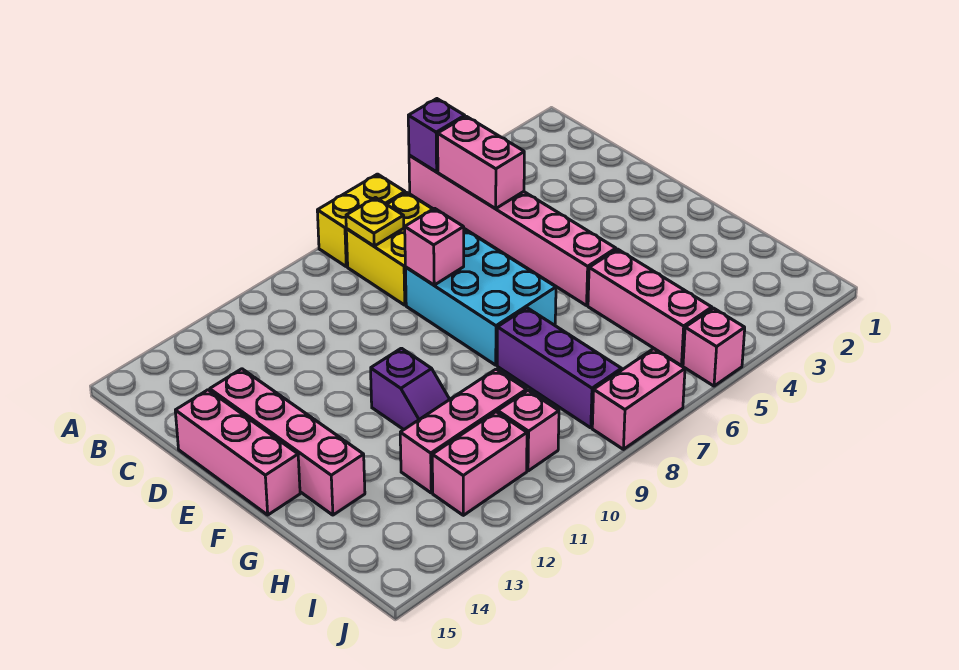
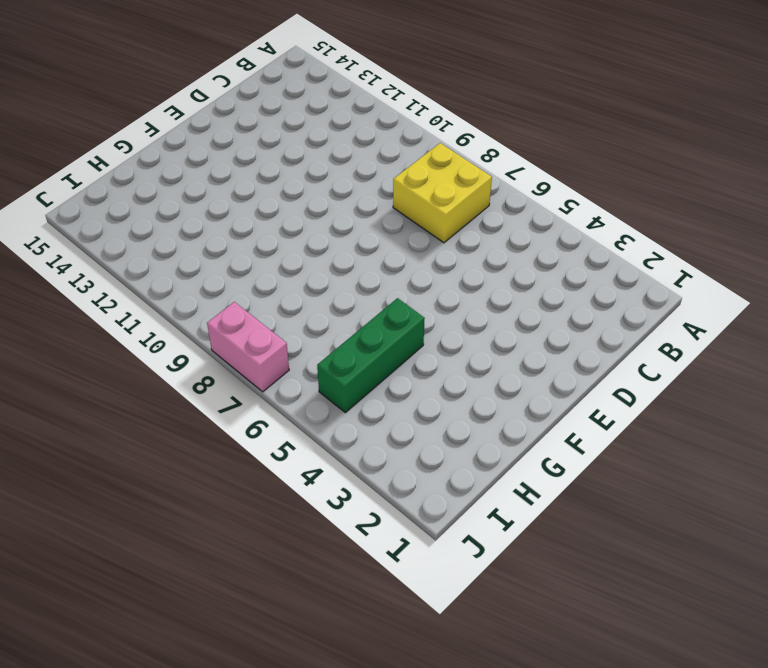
green brick G5:I5 level 1 -> pink brick G5:I5 level 1
none -> pink brick A5:F5 level 1
none -> yellow brick A7:A8 level 1
none -> cyan brick D7:F8 level 1

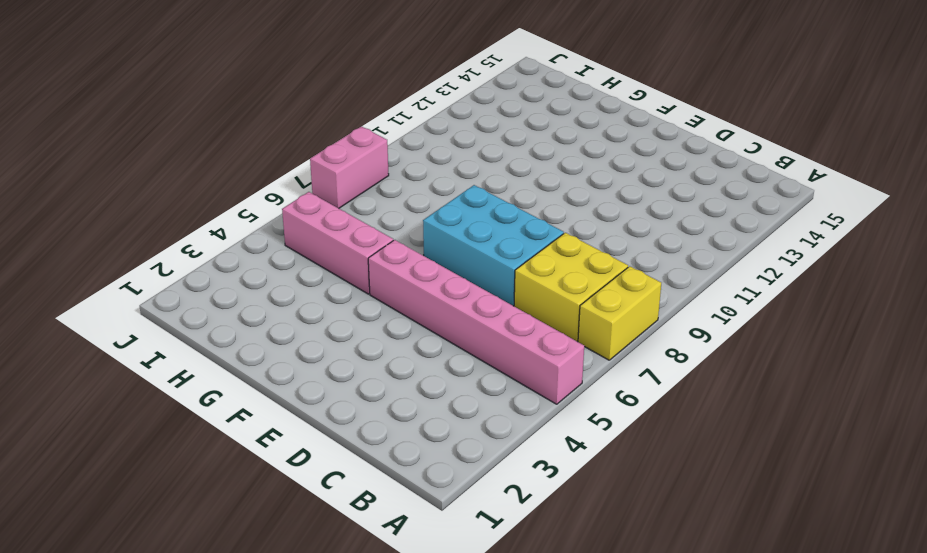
none -> pink brick D14:G14 level 1
none -> pink brick D15:F15 level 1
none -> purple slope F11:G11 level 1 top F

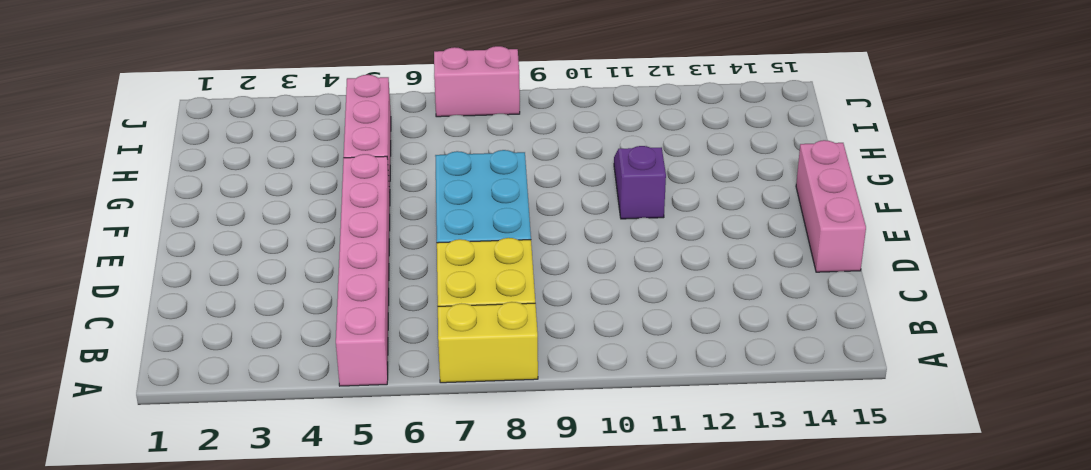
none -> pink brick D14:G14 level 1
none -> purple brick G8:I8 level 1
none -> pink brick H10:H12 level 1

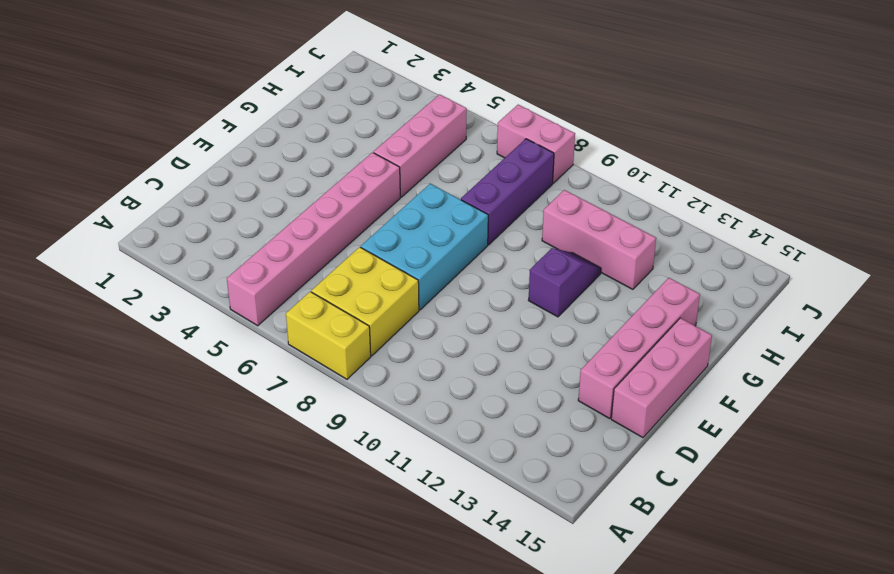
none -> pink brick I10 level 1
none -> pink brick I11:I12 level 1
none -> pink brick J5 level 1

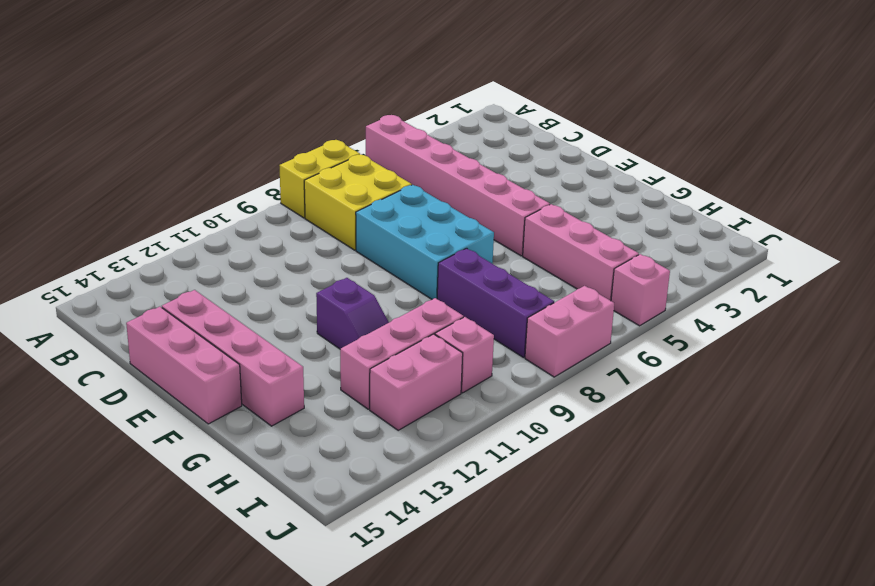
none -> purple brick A5 level 2
none -> pink brick B5:C5 level 2
none -> yellow plate B8 level 2

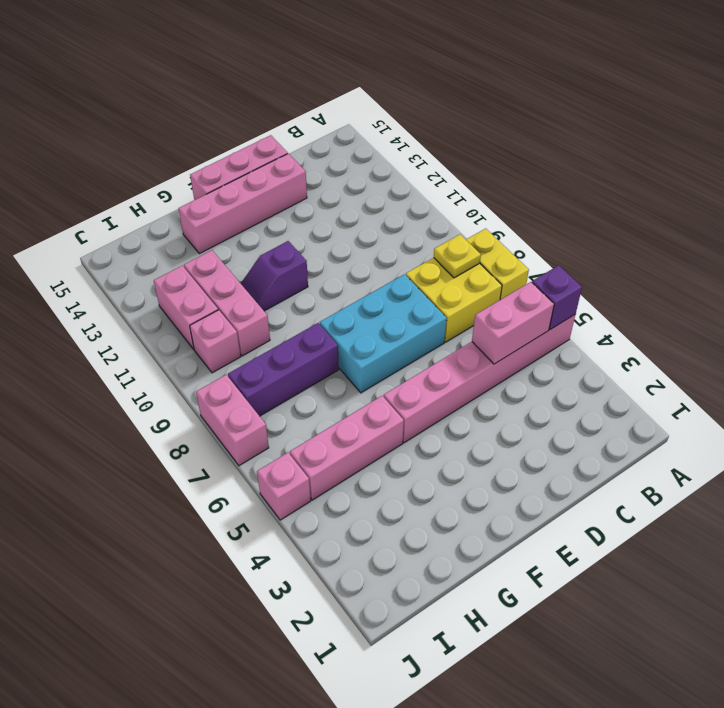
none -> pink brick D8 level 2

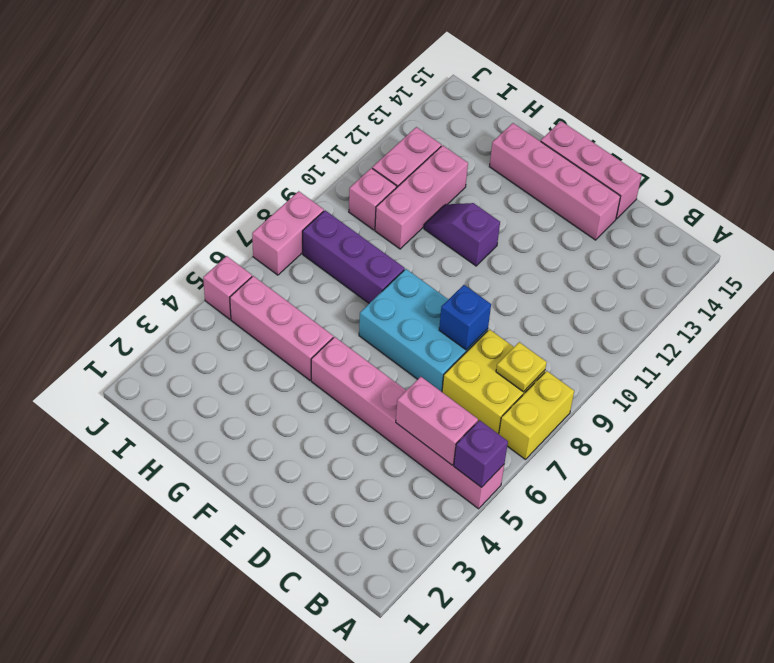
blue brick D8 level 2 -> pink brick D8 level 2

